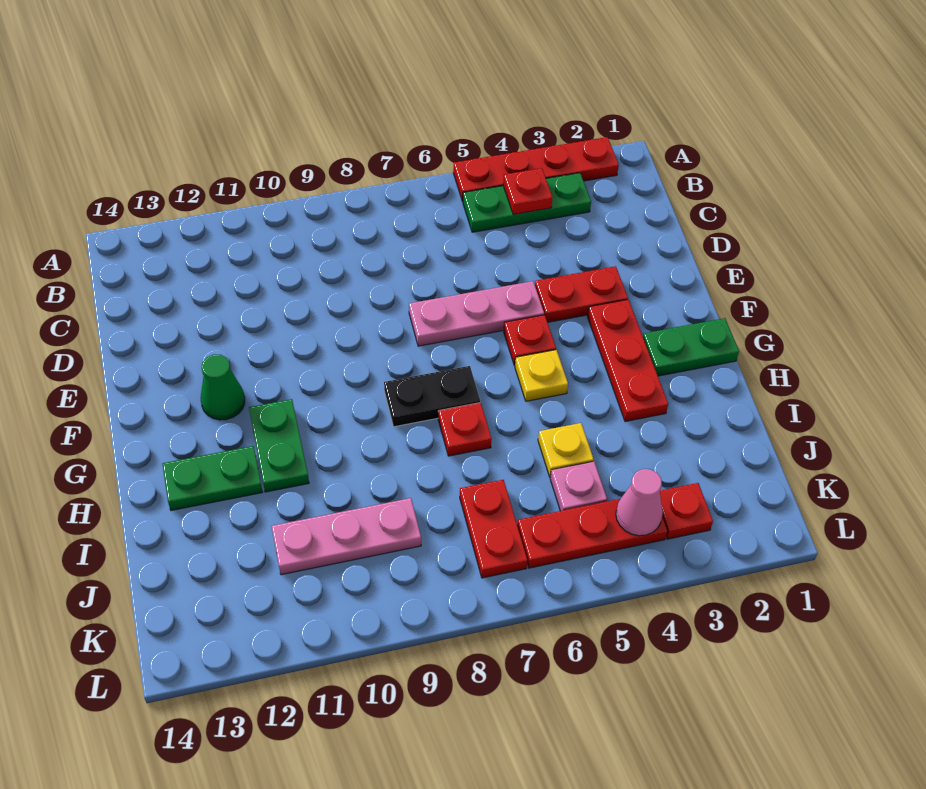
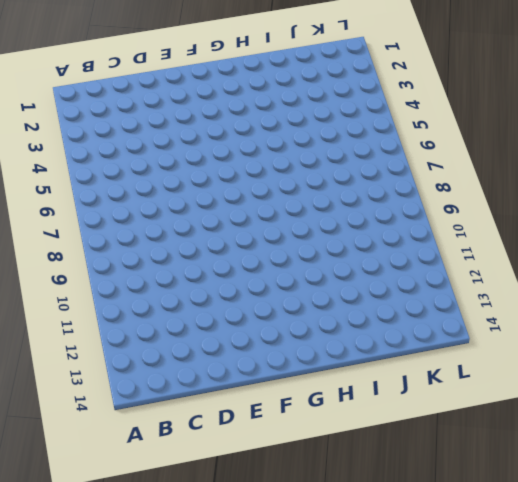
none -> red plate A2:A5 level 1
none -> green plate B3:B5 level 1
none -> red plate E3:E4 level 1

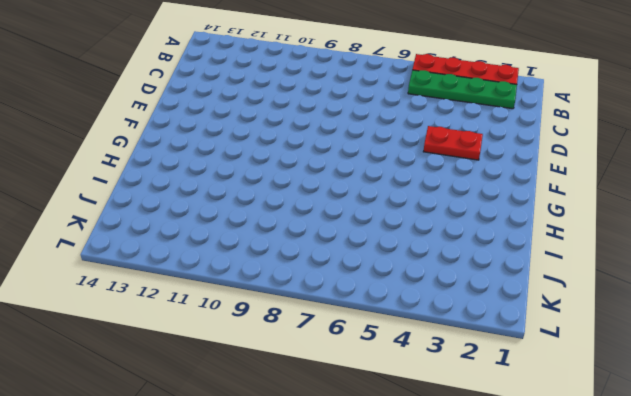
green plate B2:B5 level 1 -> green plate B3:B5 level 1
none -> pink plate E5:E7 level 1
none -> red plate F3:H3 level 1
none -> red plate F5 level 1

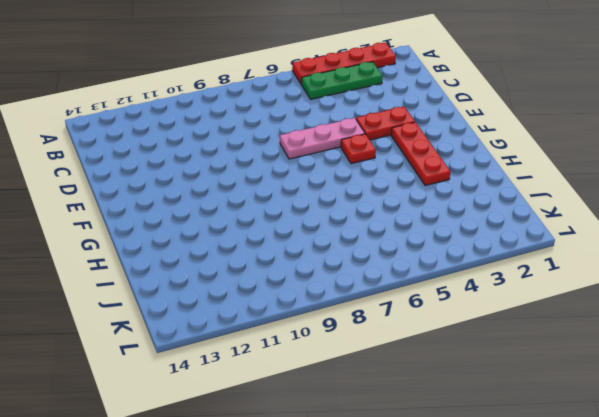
none -> green cone F12 level 1
none -> green plate G1:G2 level 1
none -> yellow plate G5 level 1

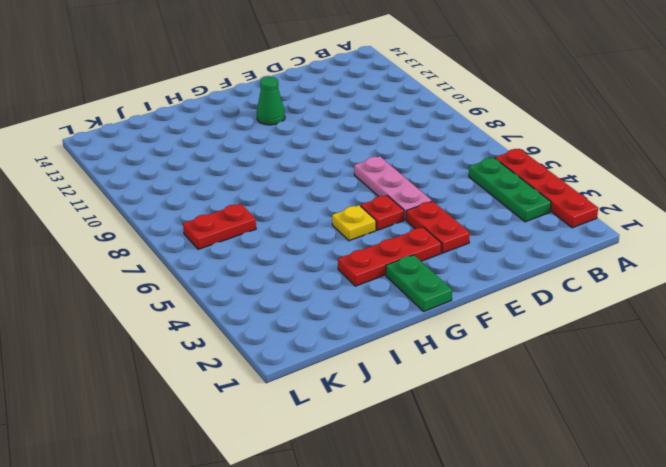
none -> black plate G7:G8 level 1
none -> green plate G11:H11 level 1
none -> red plate H7 level 1

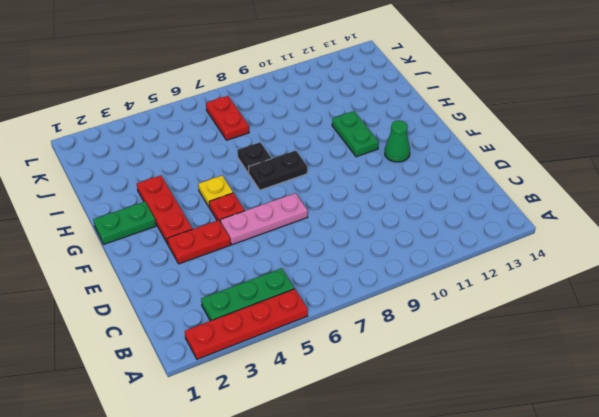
black plate H7 level 1 -> red plate H7 level 1
none -> green plate H12:H13 level 1
none -> yellow plate I5 level 1
none -> pink plate J5 level 1

